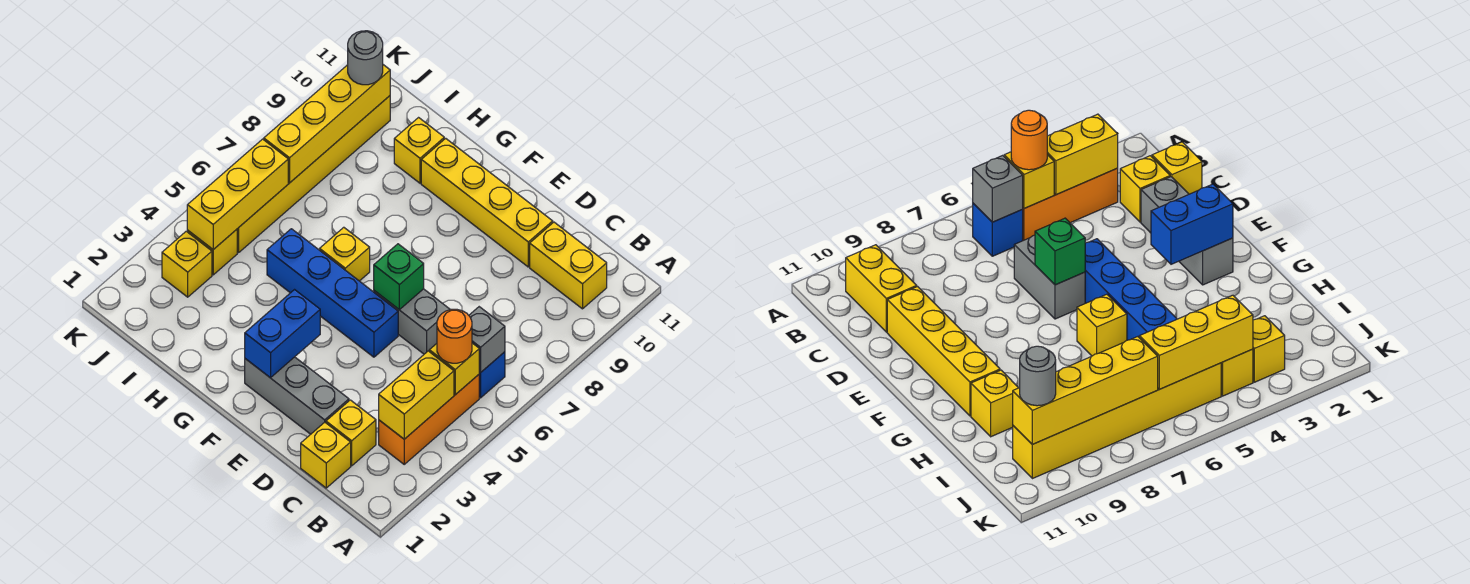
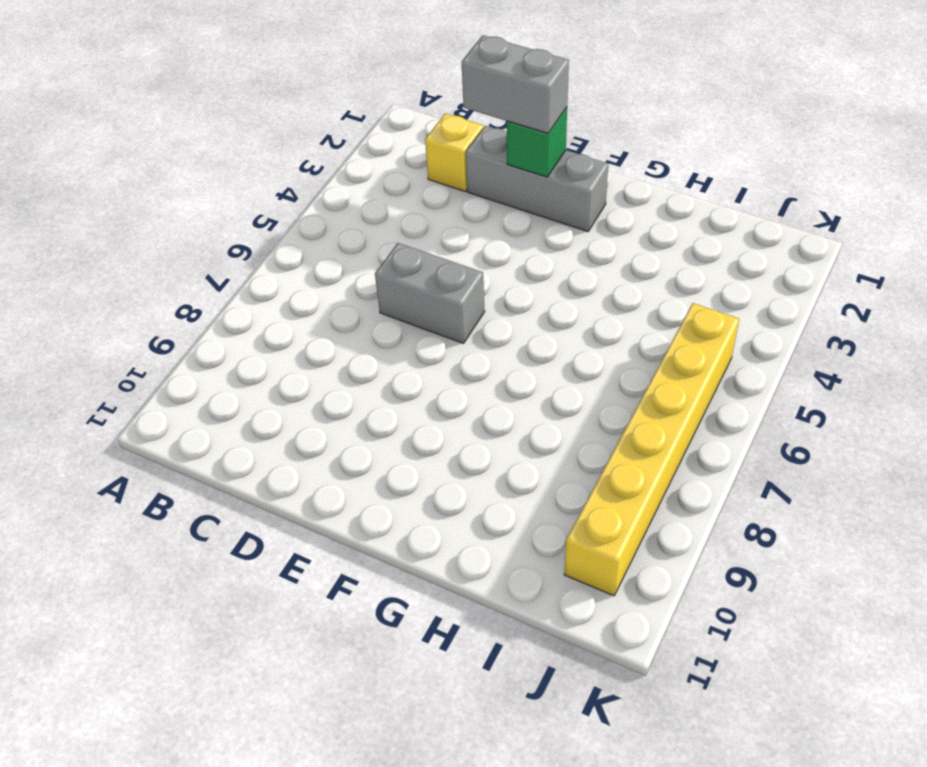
grey brick D2:E2 level 3 -> none
green brick E2 level 2 -> green brick E6 level 2
none -> orange brick B3:B5 level 1
none -> blue brick B6 level 1
none -> yellow brick B10:C10 level 1

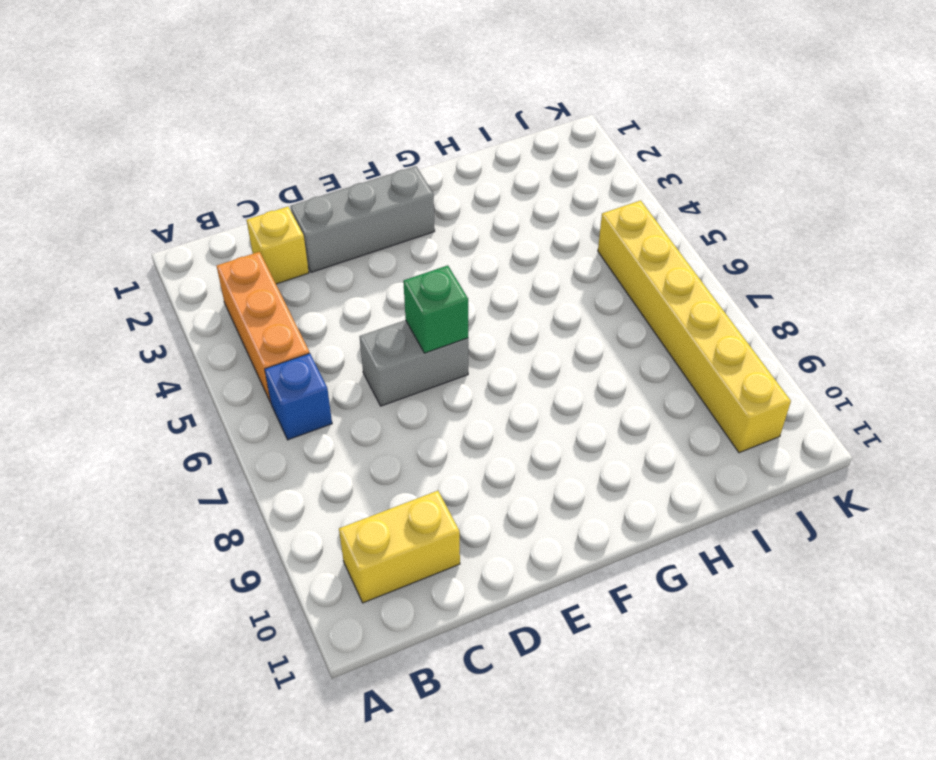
none -> yellow brick C1 level 1
none -> yellow brick D10:G10 level 1
none -> blue brick E5:H5 level 1

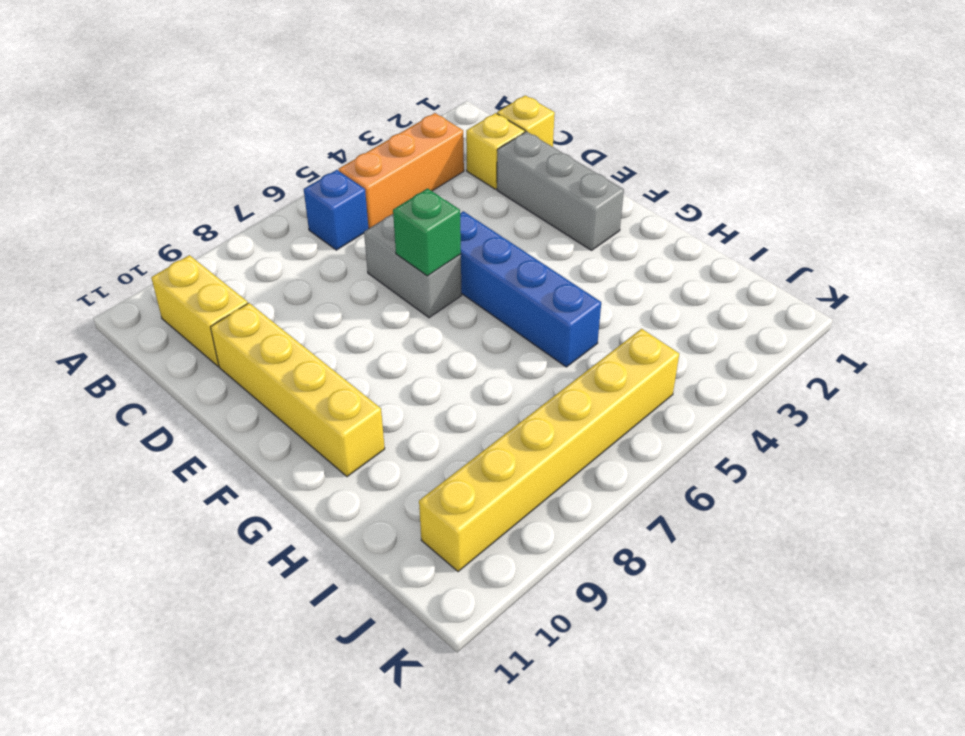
none -> yellow brick G6 level 1
none -> yellow brick H10 level 1
none -> yellow brick J3 level 1

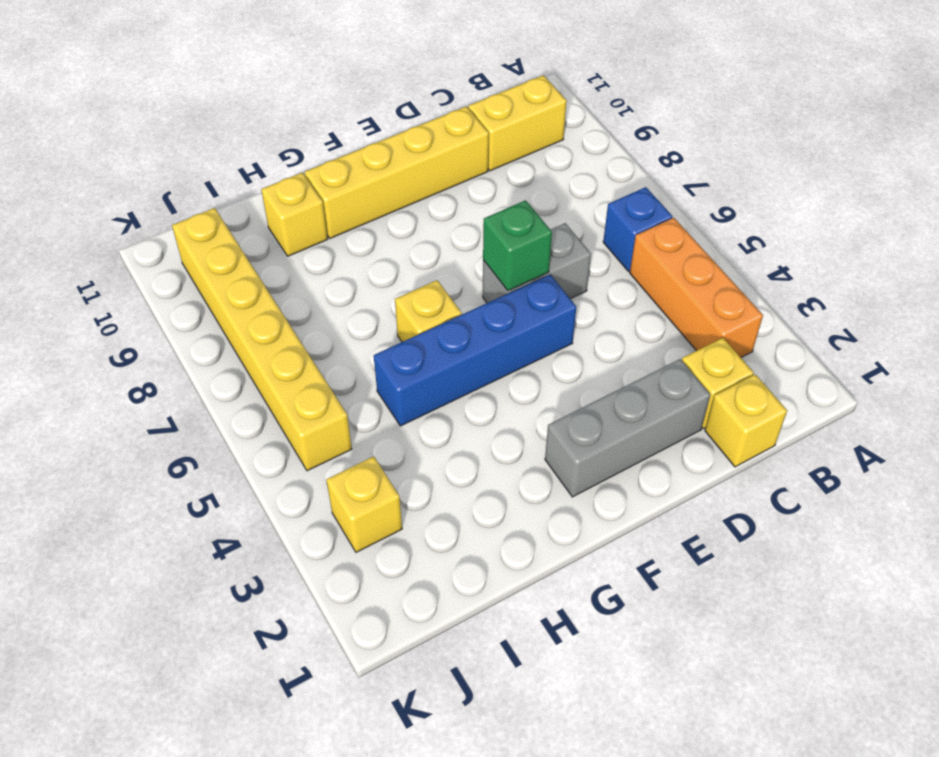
none -> yellow brick J4 level 1
none -> yellow brick B3:B4 level 2
none -> yellow brick B5 level 2

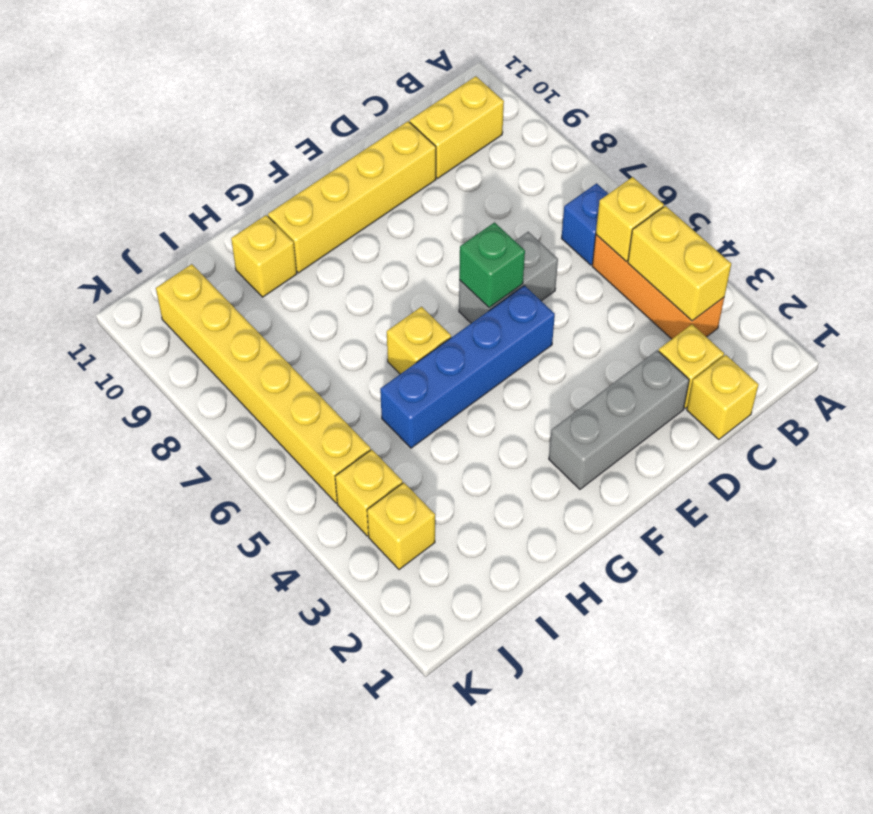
none -> grey brick B6 level 2
none -> blue brick F2:F3 level 2
none -> yellow brick J4:J6 level 2

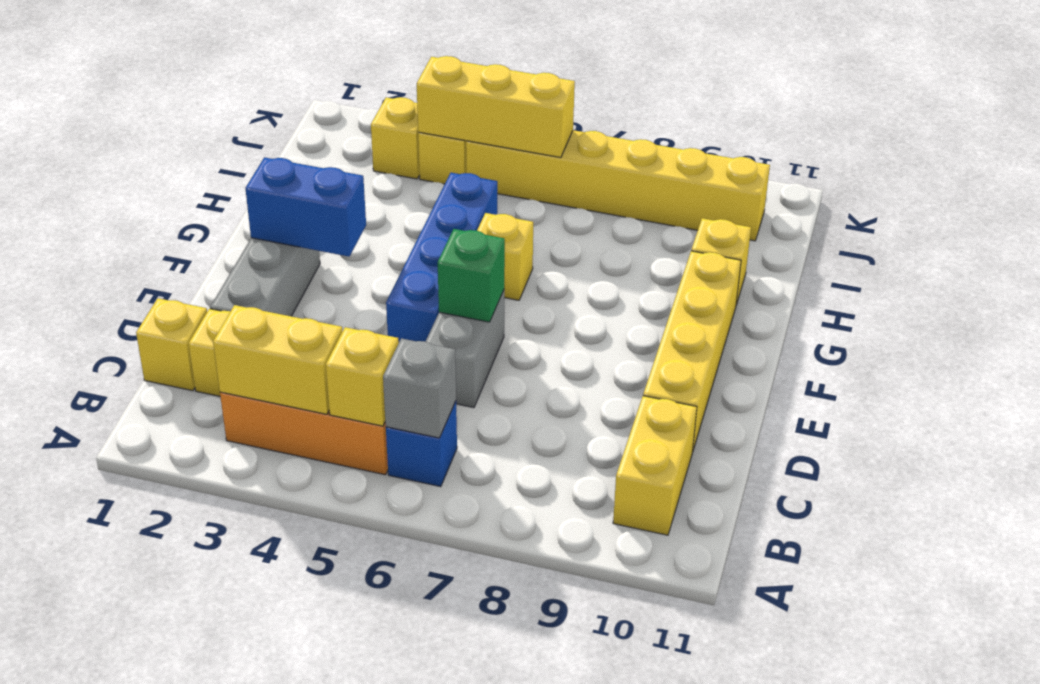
none -> yellow brick J7:J10 level 2
none -> orange round brick B5 level 3
none -> grey round brick J10 level 3

